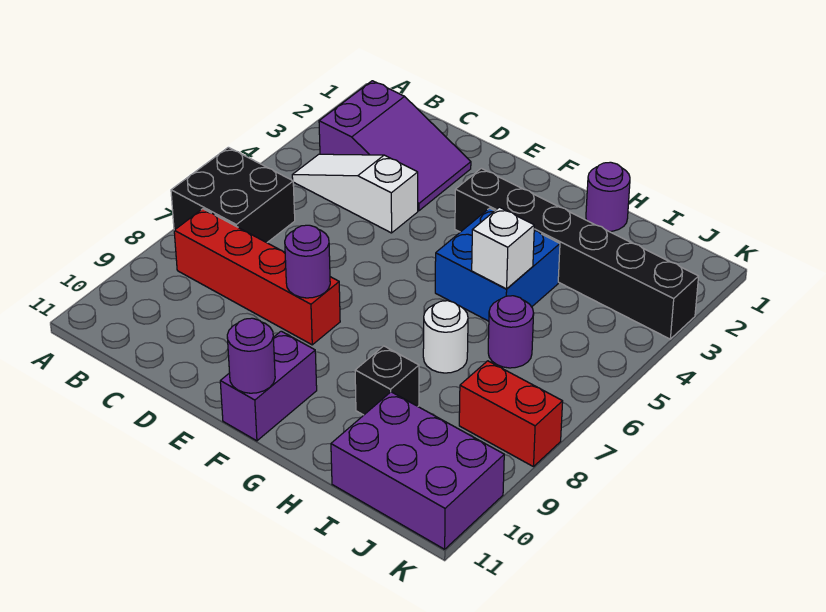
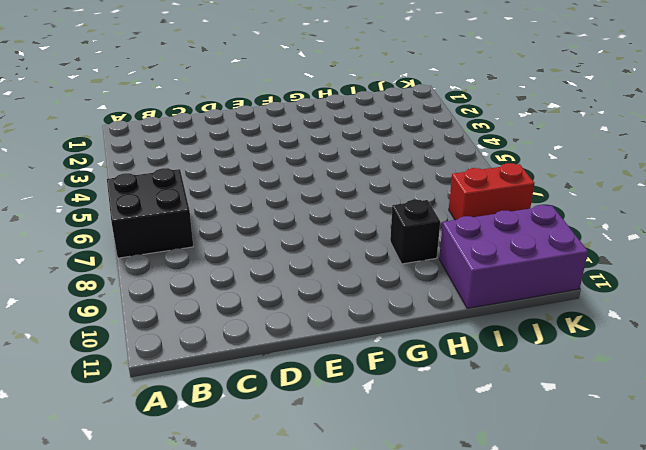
none -> purple slope B2:D3 level 1 top B
none -> white slope B4:D4 level 1 top D
none -> red brick B8:E8 level 1

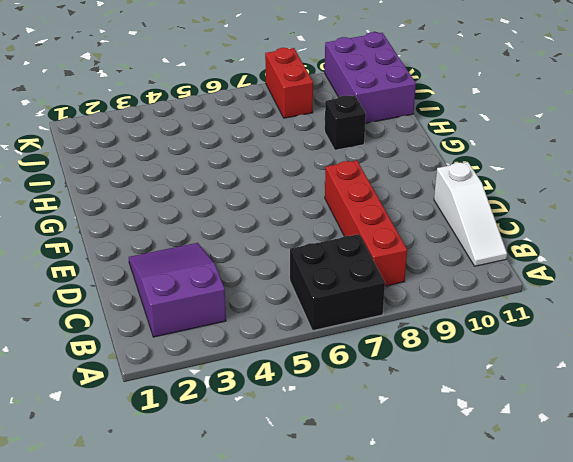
white slope B11:D11 level 1 top D -> white slope B4:D4 level 1 top D
none -> black brick F3:K3 level 1
none -> purple brick F10:F11 level 1
none -> blue brick G4:H5 level 1

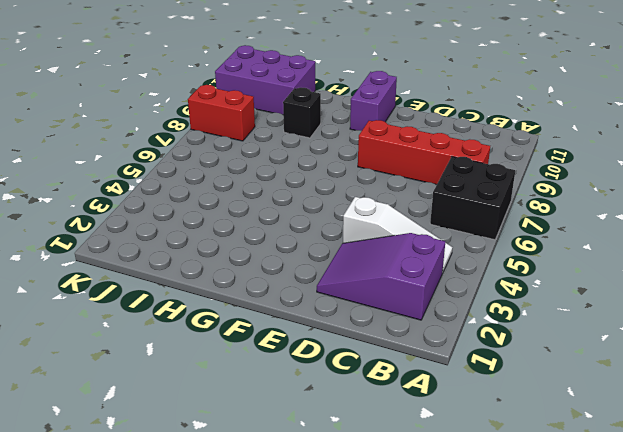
none -> black brick F3:K3 level 1
none -> blue brick G4:H5 level 1
none -> purple round brick H1 level 1

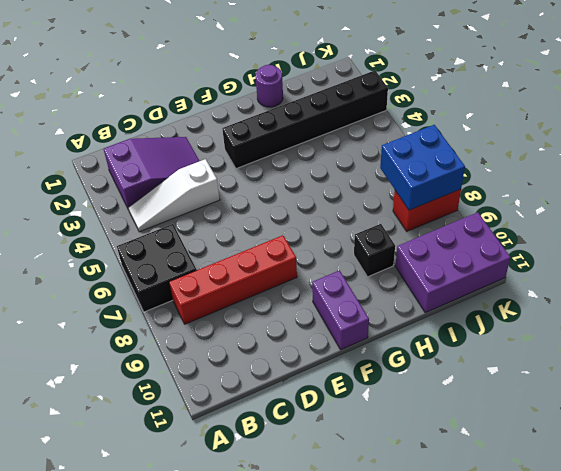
blue brick J7:K8 level 2 -> blue brick G4:H5 level 1
none -> white round brick H7 level 1
none -> purple round brick I6 level 1
none -> purple round brick E8 level 2

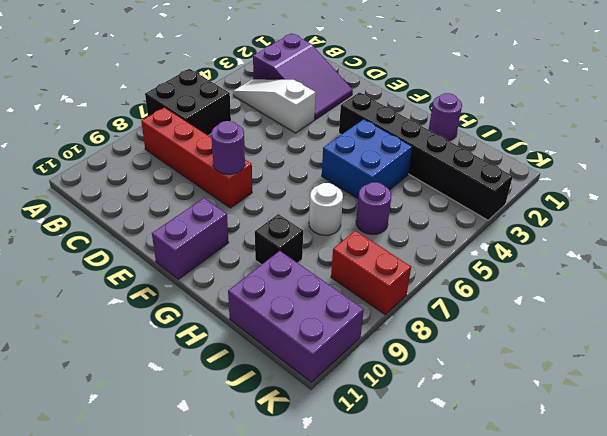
none -> purple round brick F11 level 2
none -> white brick H5 level 2

